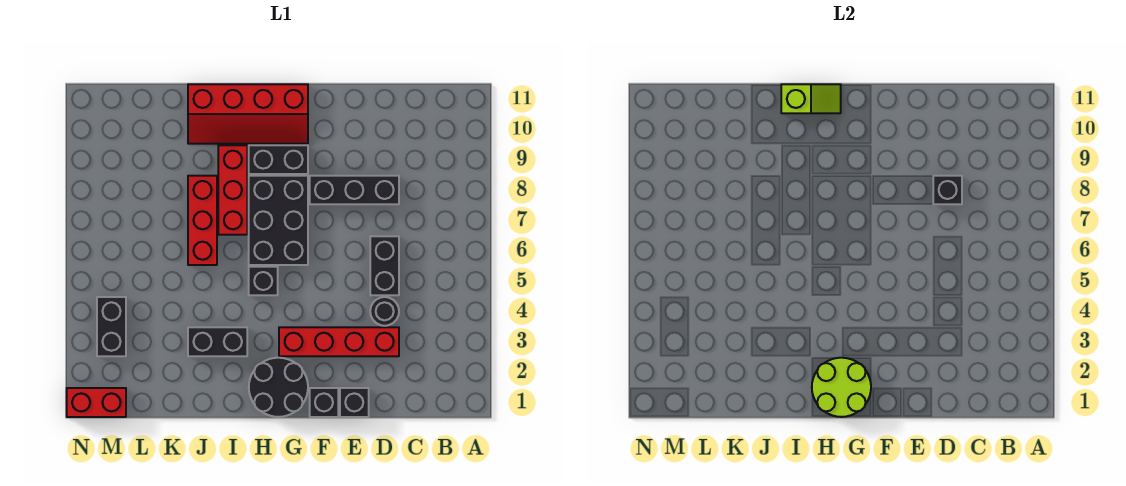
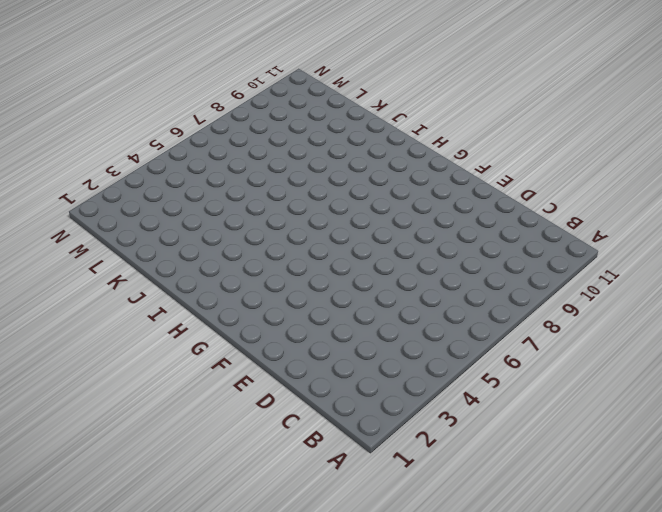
none -> red brick D3:G3 level 1
none -> black round brick D4 level 1
none -> black brick D5:D6 level 1

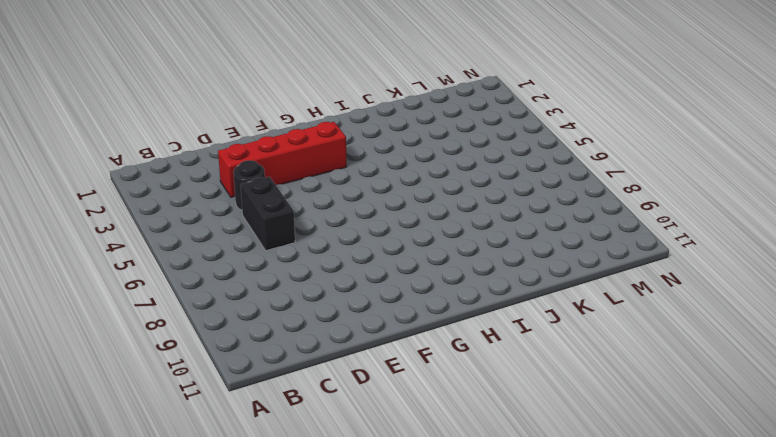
none -> black brick D8:F8 level 1
none -> black brick E1 level 1
none -> black brick F1 level 1

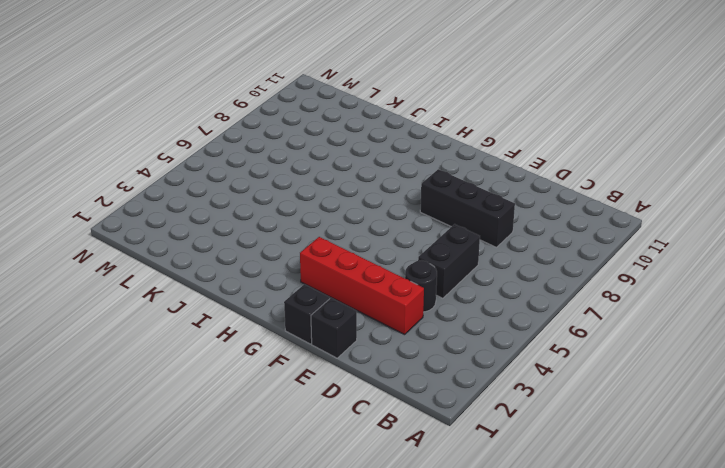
none -> black round brick G1:H2 level 1
none -> black brick G6:H8 level 1
none -> black brick G9:H9 level 1

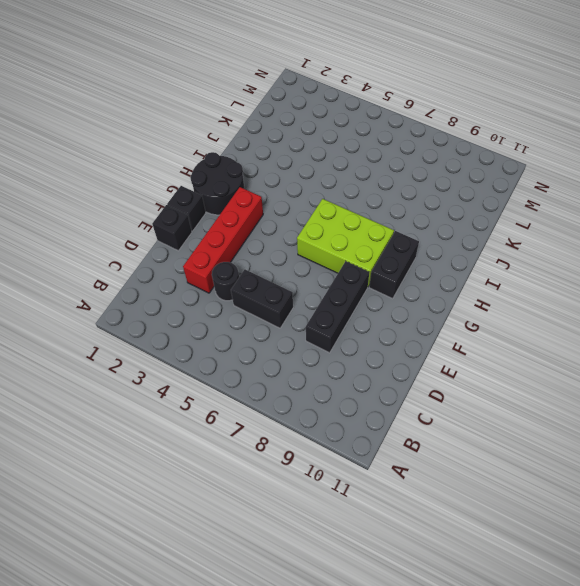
lime brick G6:H8 level 1 -> black brick G6:H8 level 1
none -> red slope G10:J11 level 1 top 11
none -> black brick H5 level 1
none -> black brick I3:J3 level 1

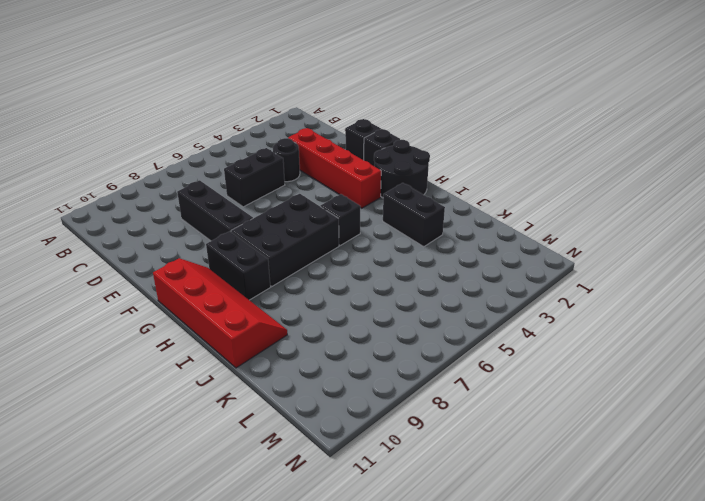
none -> red brick I7:I9 level 1
none -> red brick J6:J8 level 1
none -> red brick M1:N1 level 1

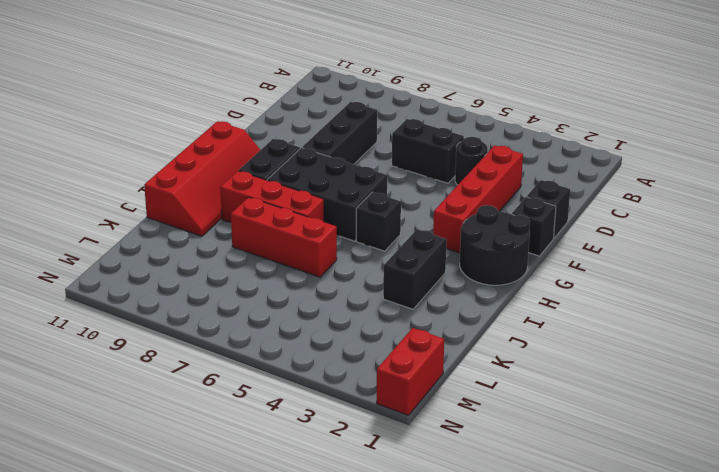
none -> black brick M3:M4 level 1
none -> black brick D8 level 2
none -> lime round brick G1:H2 level 2

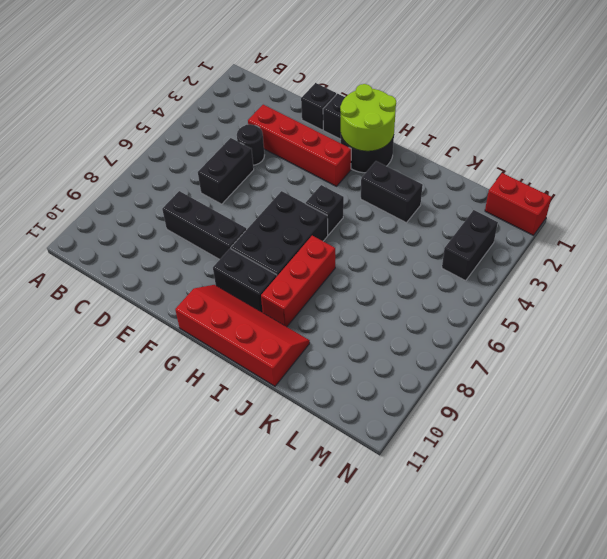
none -> red brick J6:J8 level 1
none -> black brick D8 level 2
none -> lime slope H11:I11 level 2 top I

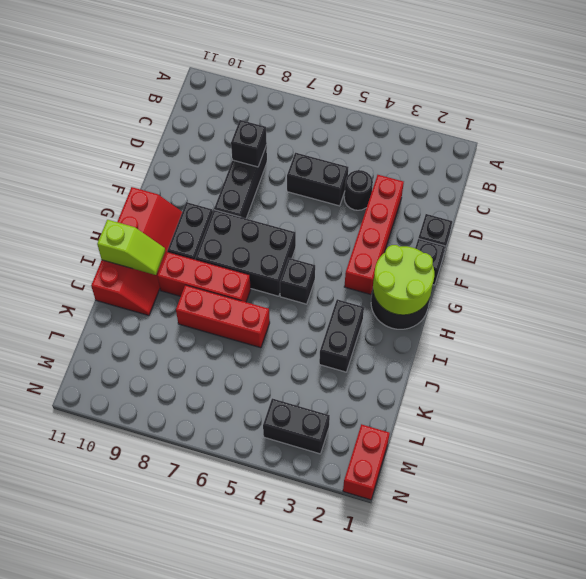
lime slope I10:I11 level 2 top 11 -> lime slope H11:I11 level 2 top I

